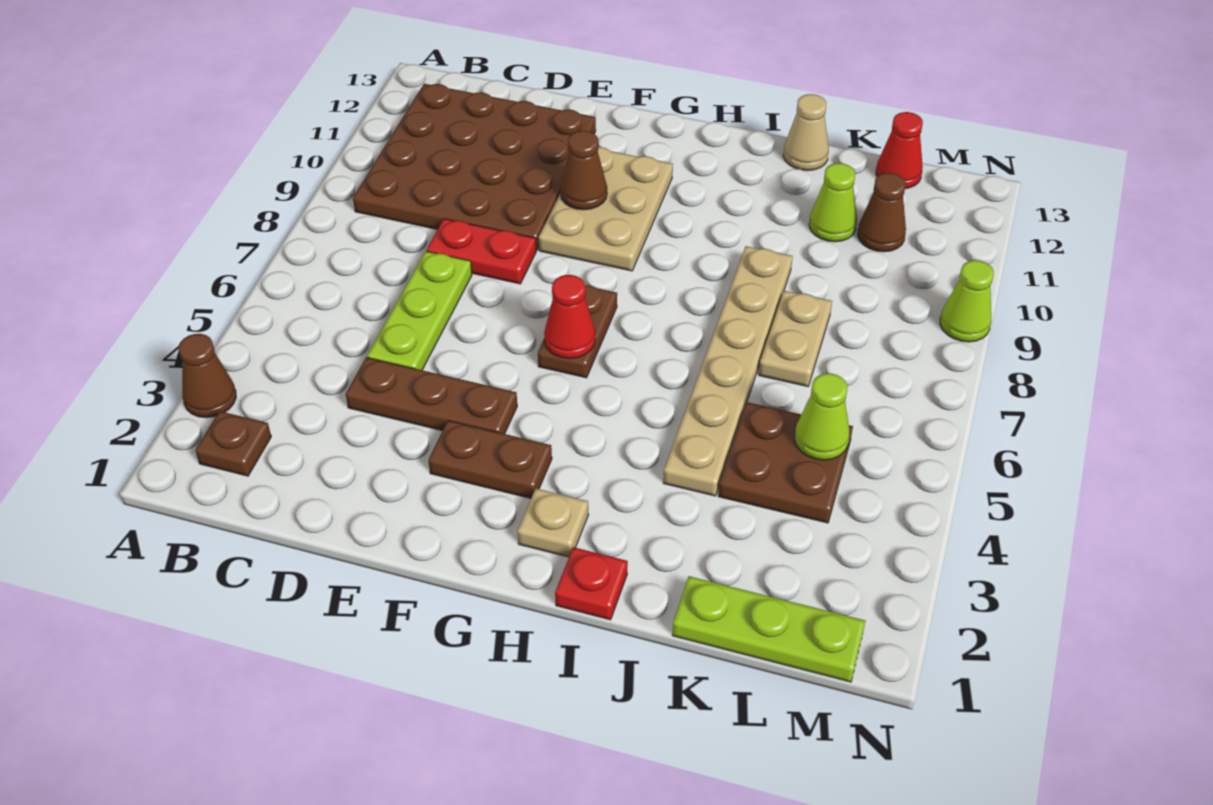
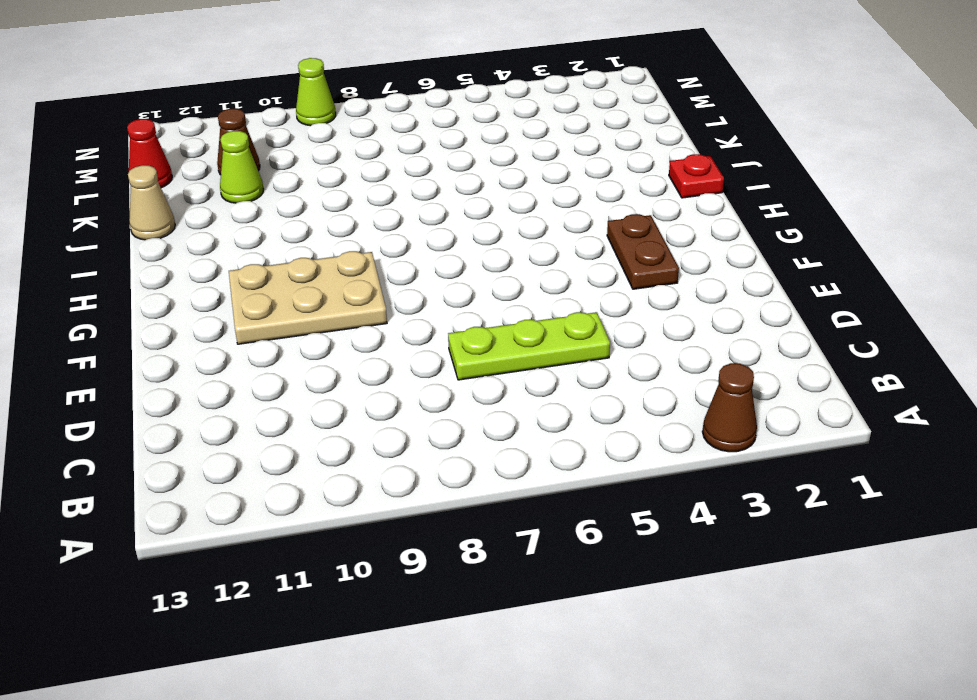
none -> brown plate B2 level 1
none -> brown plate B9:E12 level 1
none -> brown plate D4:F4 level 1

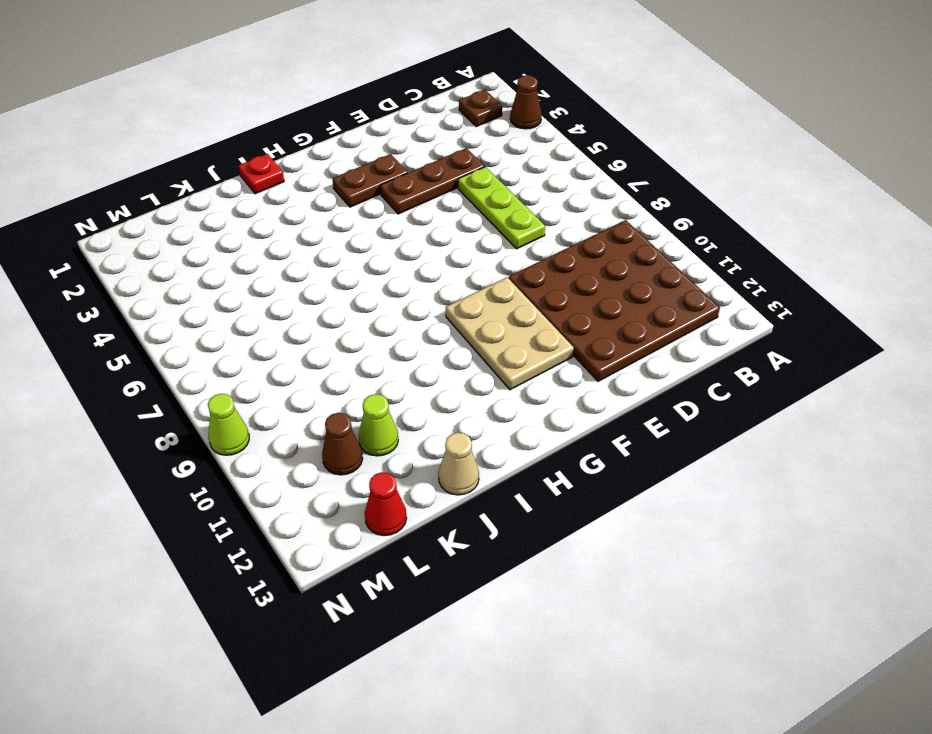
none -> red plate D8:E8 level 1
none -> brown plate G6:G7 level 1
none -> tan plate H2 level 1

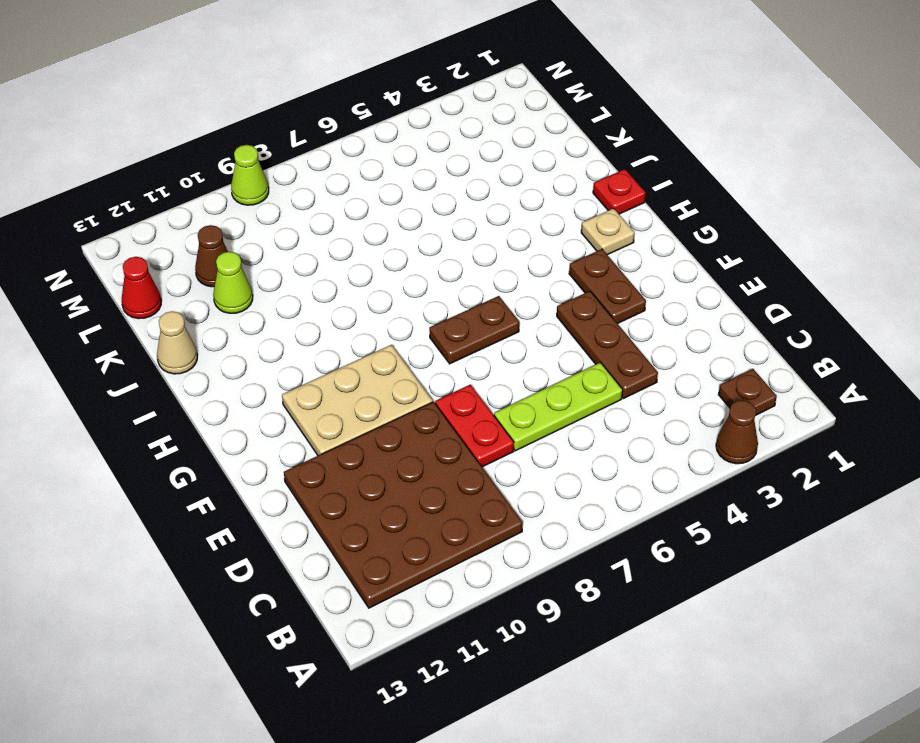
none -> tan plate J4:J9 level 1
none -> lime plate K1:M1 level 1
none -> brown plate K4:L5 level 1

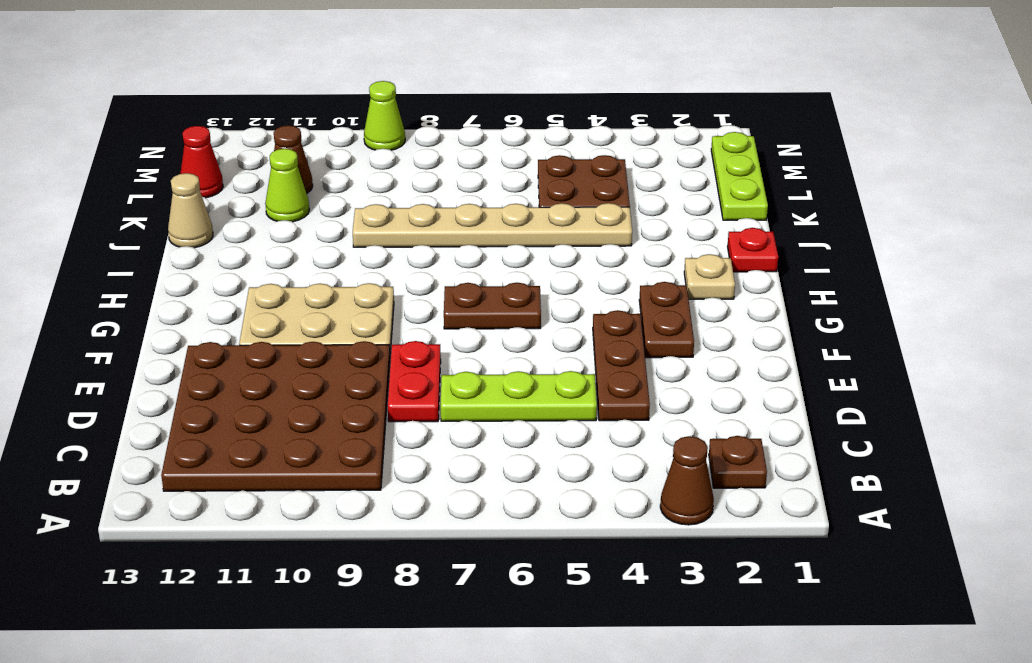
none -> tan plate K7:K8 level 1
none -> brown cone F10 level 2
none -> red cone G6 level 2

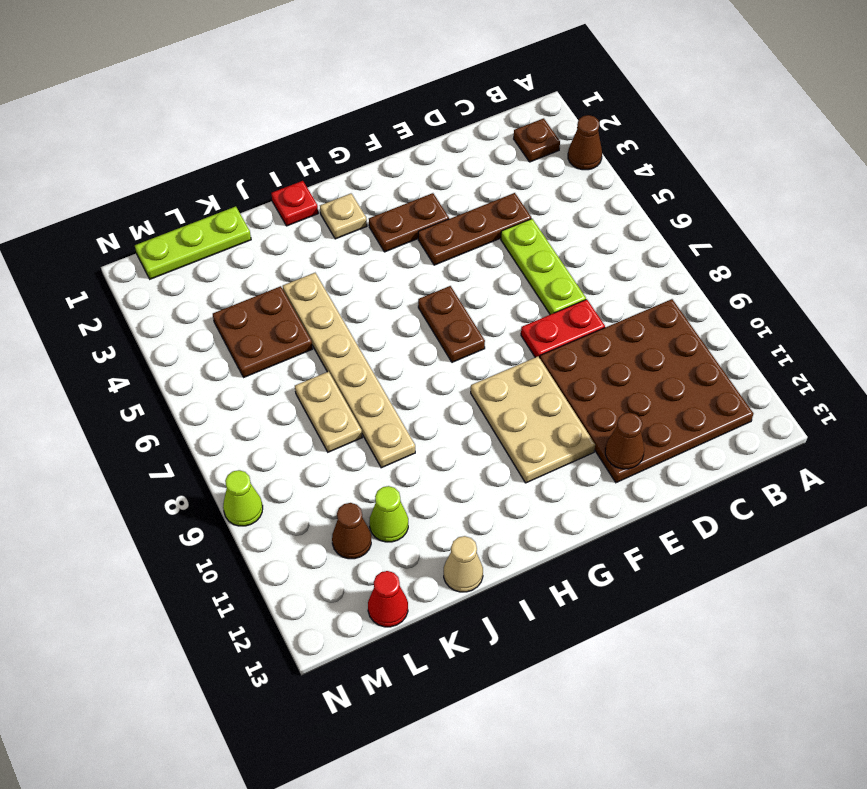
brown cone E12 level 2 -> brown cone F10 level 2
none -> red cone G6 level 2
none -> lime cone L5 level 2

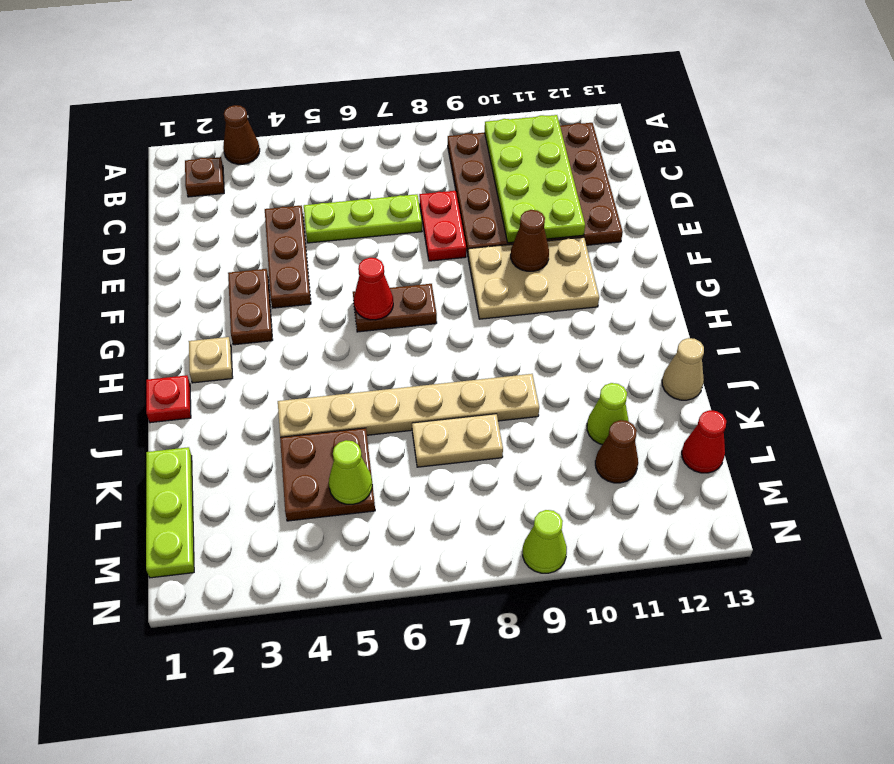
lime plate B10:E11 level 2 -> none

